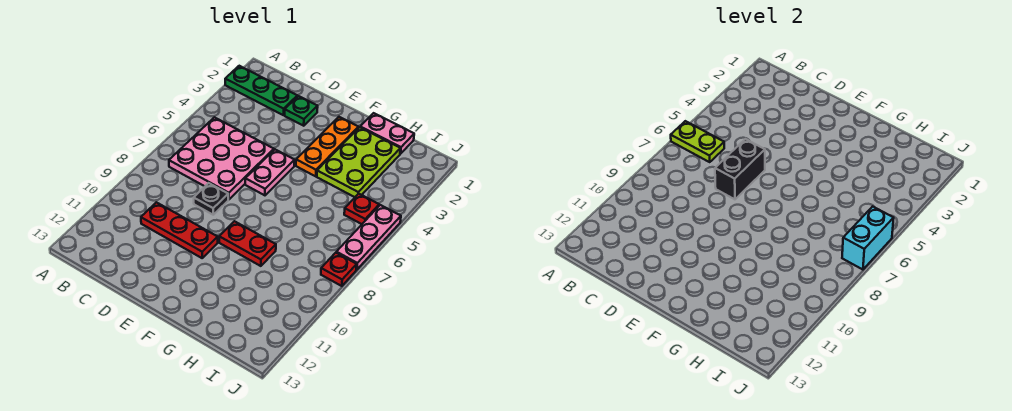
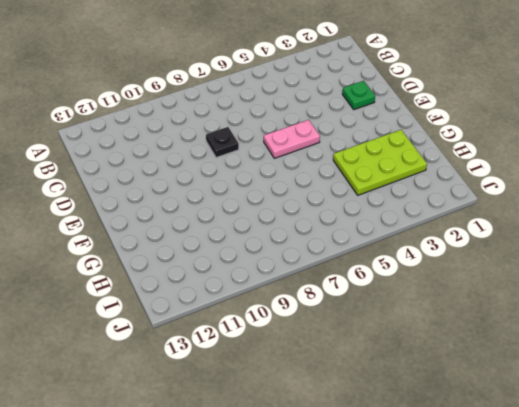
none -> green plate A2:C2 level 1
none -> pink plate B5:D7 level 1
none -> red plate C10:E10 level 1

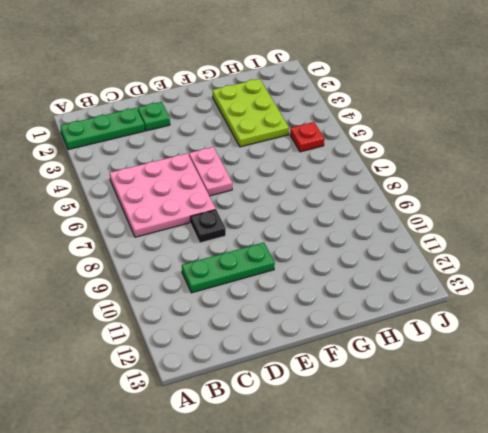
green plate C10:E10 level 1 -> red plate C10:E10 level 1
none -> orange plate F2:F4 level 1
none -> red plate F9:G9 level 1
none -> pink plate G1:H1 level 1

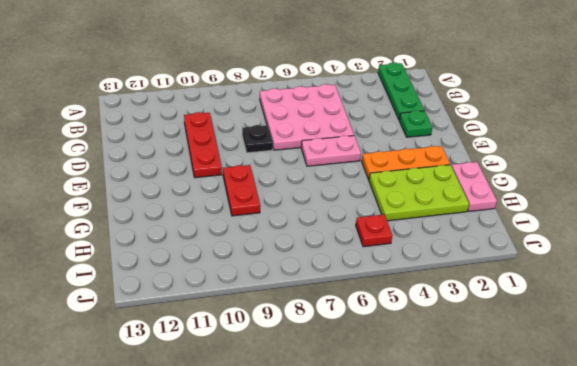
none -> pink plate J5:J7 level 1
none -> red plate J8 level 1
none -> lime plate A6:B6 level 2

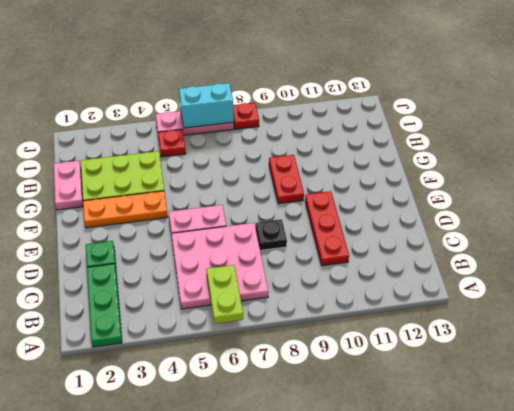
none -> black brick D6:D7 level 2

